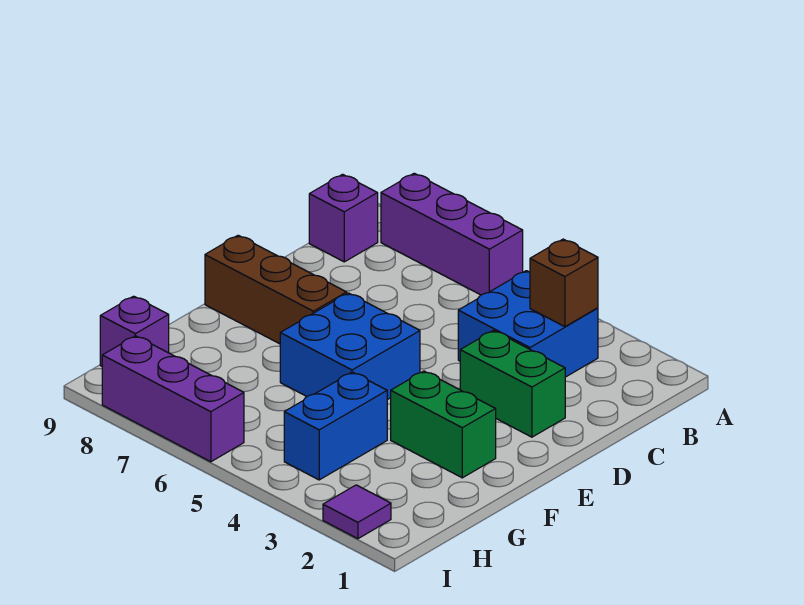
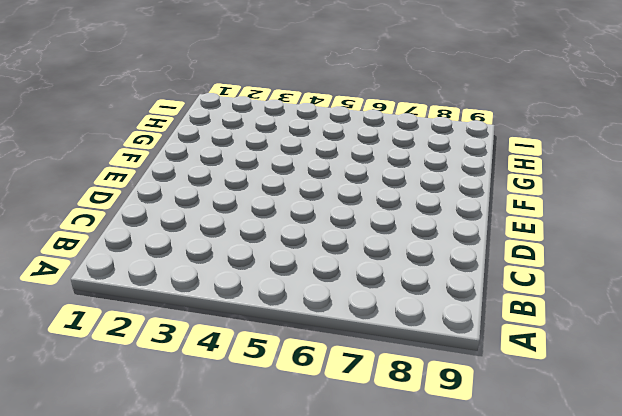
none -> purple brick A6:A8 level 1
none -> blue brick B3:C4 level 1
none -> purple brick B9 level 1

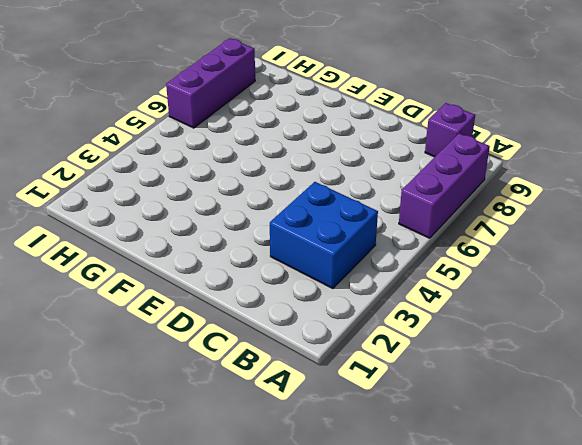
none -> green brick D2:D3 level 1
none -> blue brick E5:F6 level 1
none -> brown brick E7:E9 level 1

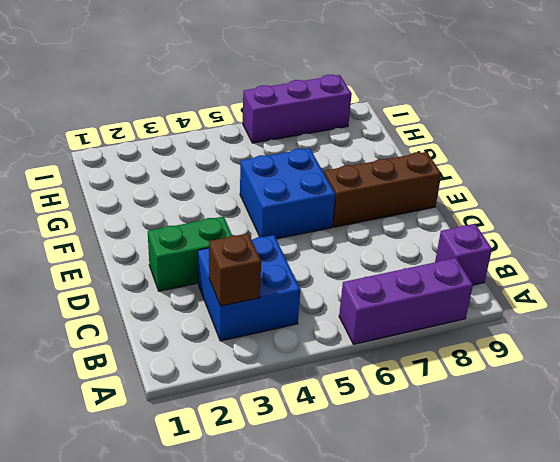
none -> green brick F2:F3 level 1
none -> blue brick G4:H4 level 1
none -> purple brick H9 level 1

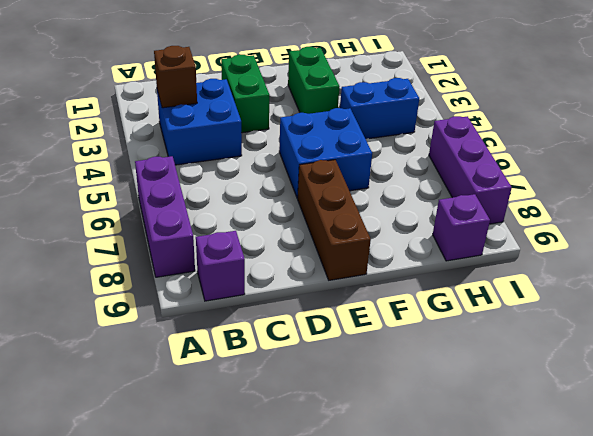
none -> purple tile I2 level 1

